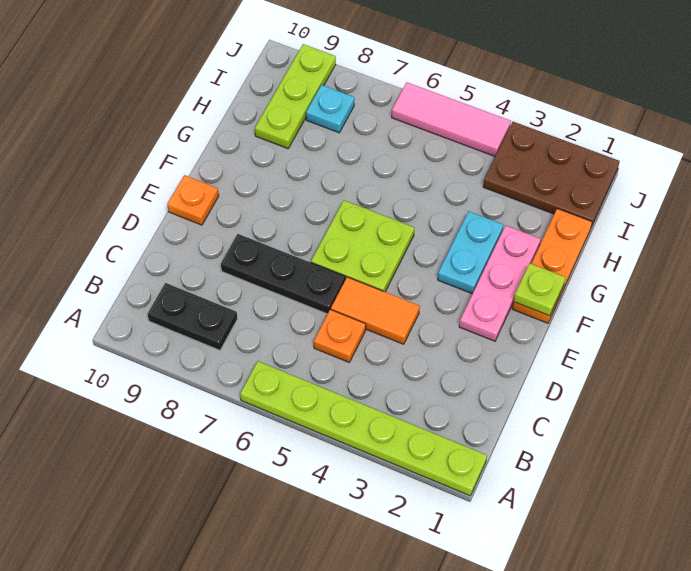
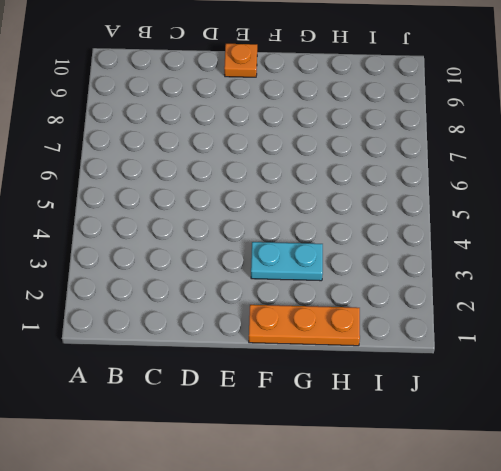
none -> lime plate A1:A6 level 1
none -> black plate B8:B9 level 1
none -> orange plate C5 level 1

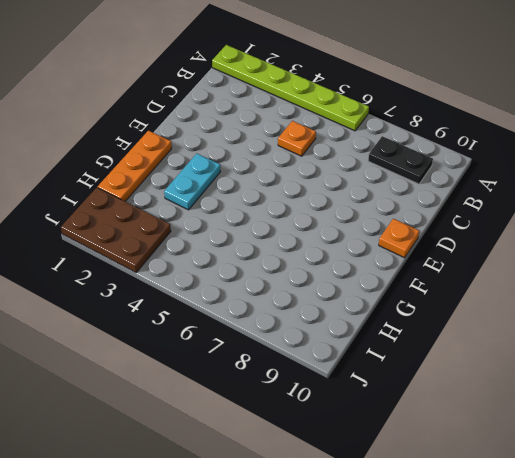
none -> orange tile D4:D5 level 1
none -> black plate D6:D8 level 1
none -> pink plate E2:G2 level 1

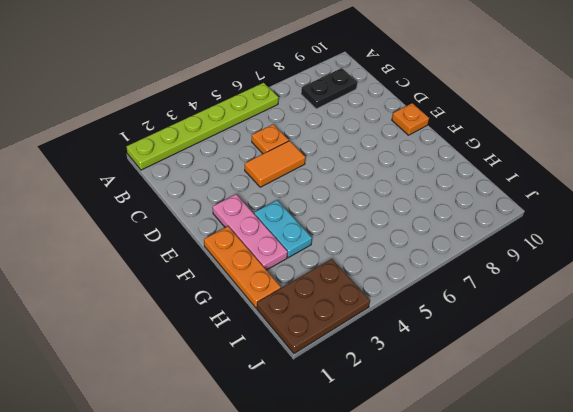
none -> black plate D6:D8 level 1
none -> lime plate E5:F6 level 1
none -> lime plate H9:J9 level 1

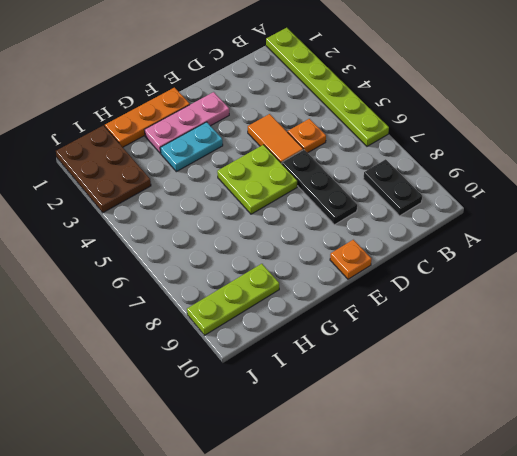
none -> cyan plate I8 level 1
none -> pink tile J4:J6 level 1
none -> lime plate F1 level 2

